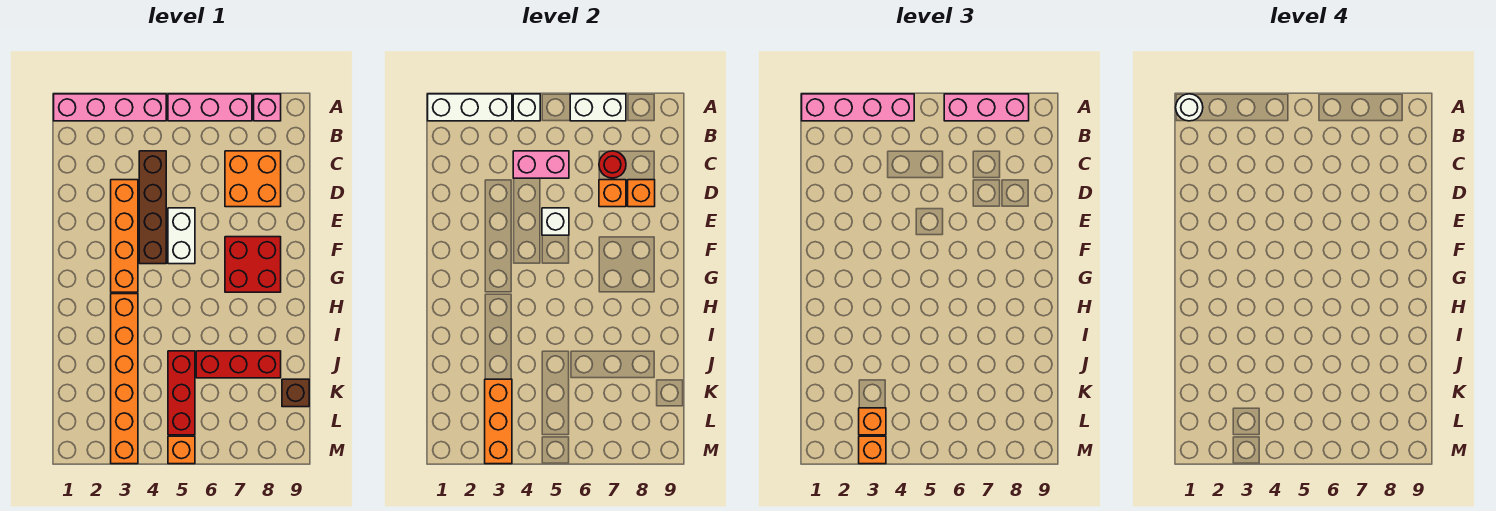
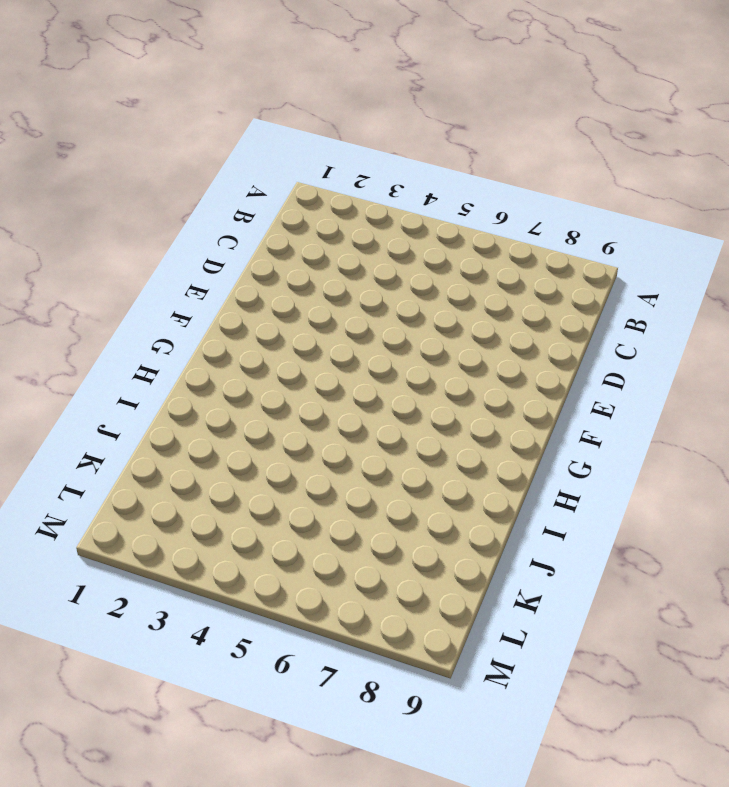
none -> pink brick A1:A4 level 1
none -> pink brick A5:A7 level 1
none -> pink brick A8 level 1

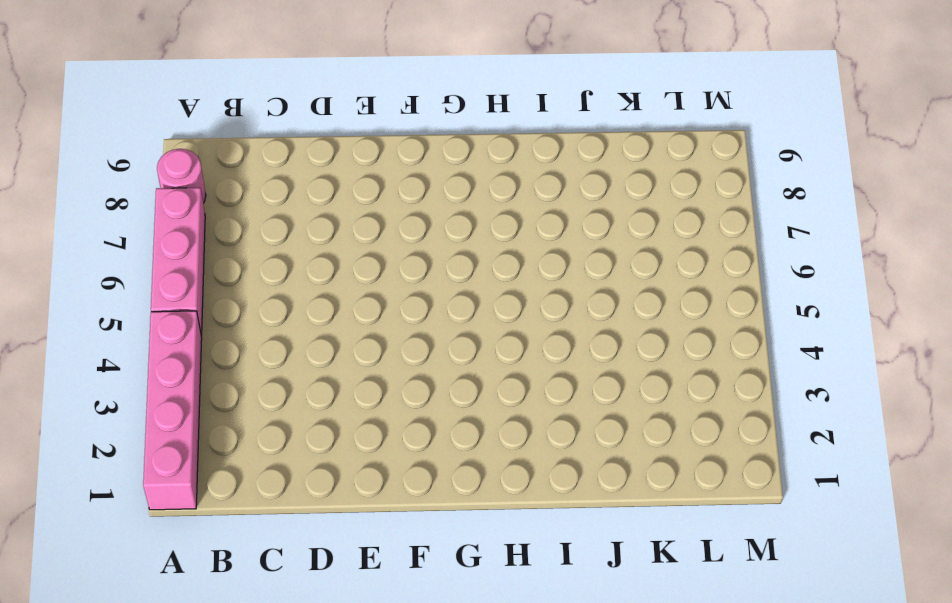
pink round brick A8 level 1 -> pink brick A8 level 1
none -> brown brick C4:F4 level 1
none -> orange brick C7:D8 level 1
none -> orange brick D3:G3 level 1

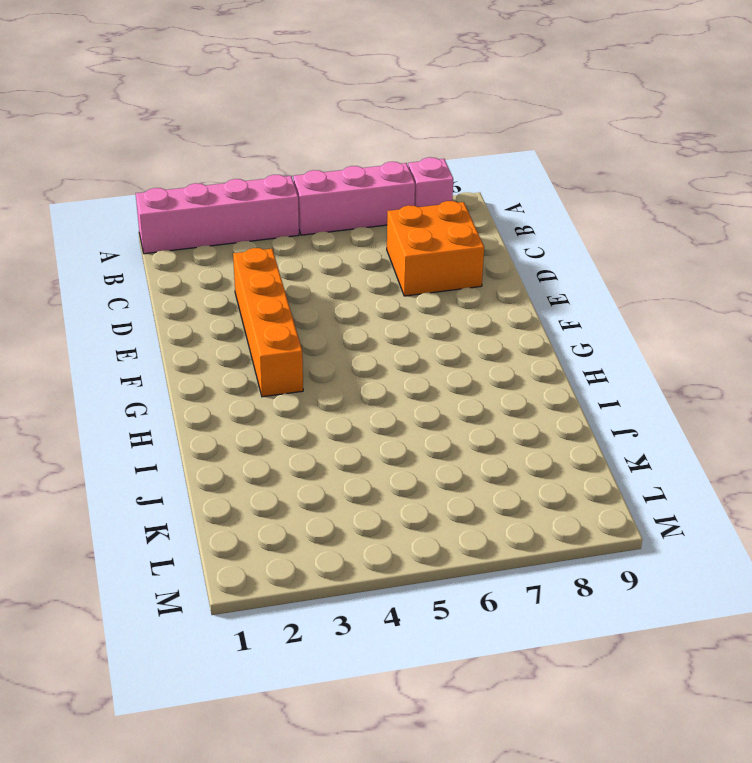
none -> brown brick C4:F4 level 1
none -> white brick E5:F5 level 1
none -> red brick F7:G8 level 1

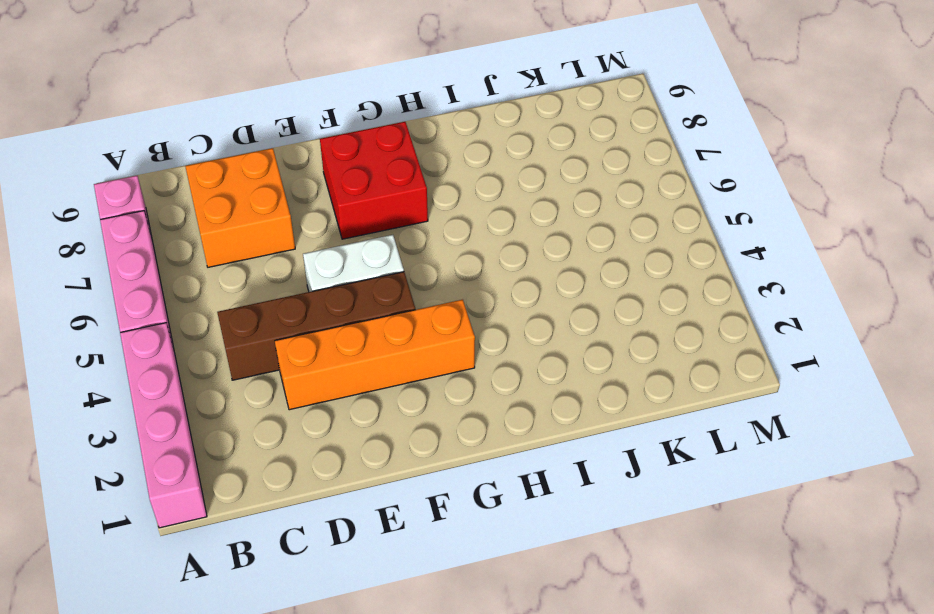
none -> orange brick H3:M3 level 1
none -> red brick J5:L5 level 1
none -> red brick J6:J8 level 1

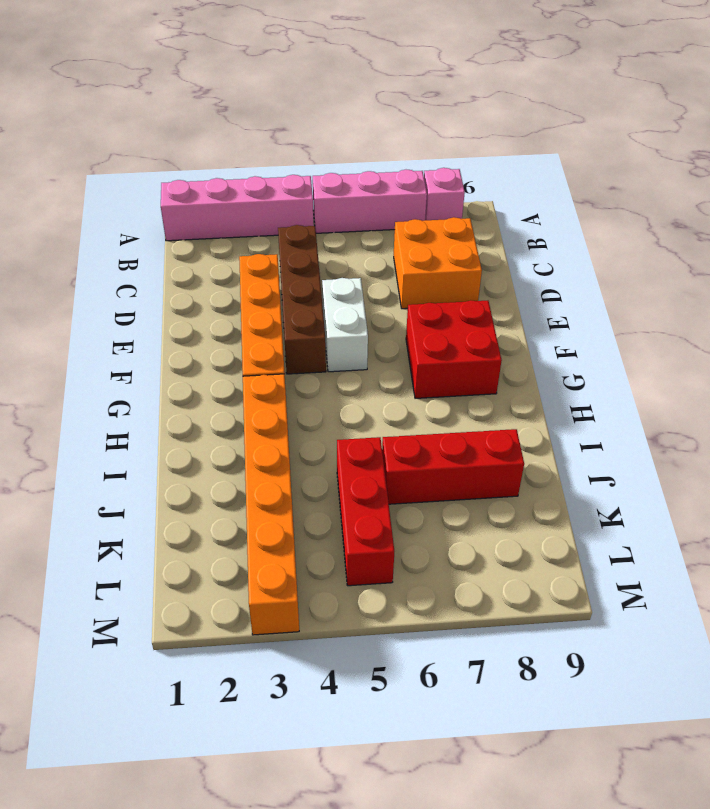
none -> brown brick K9 level 1
none -> orange brick M5 level 1
none -> white brick A1:A3 level 2

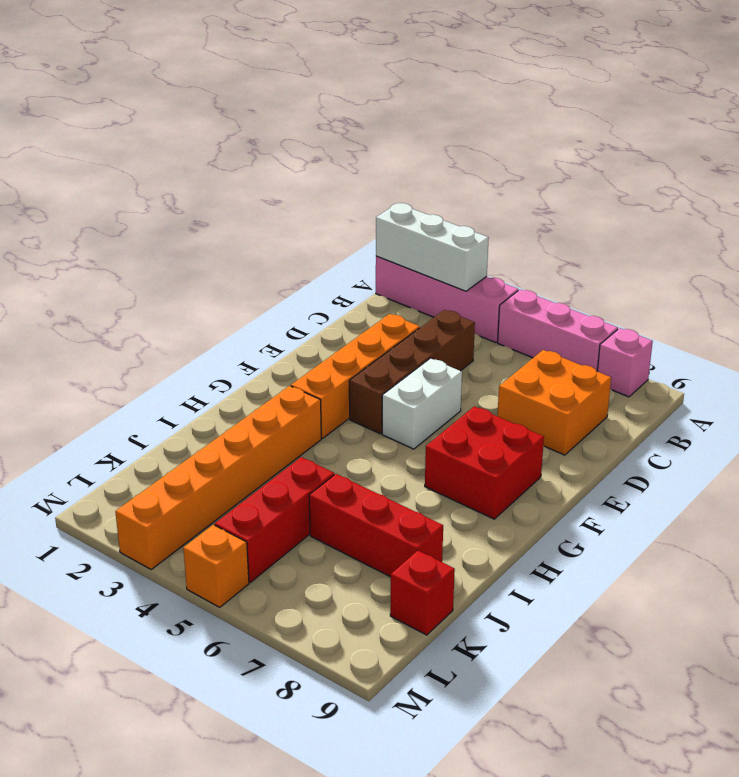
red brick K9 level 1 -> brown brick K9 level 1
none -> white brick A4 level 2
none -> white brick A6:A7 level 2
none -> pink brick C4:C5 level 2

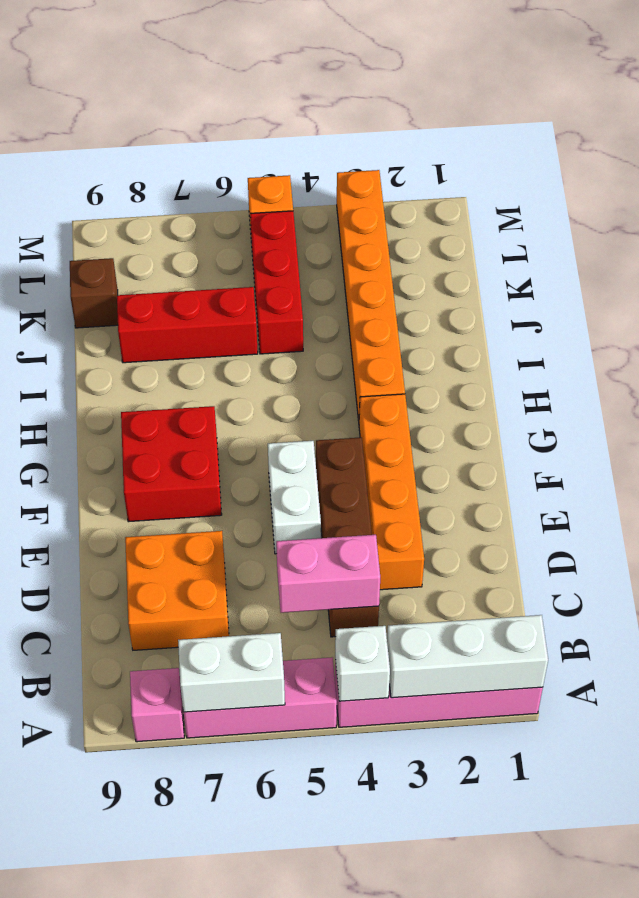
none -> red round brick C7 level 2
none -> orange brick D7 level 2
none -> orange brick D8 level 2

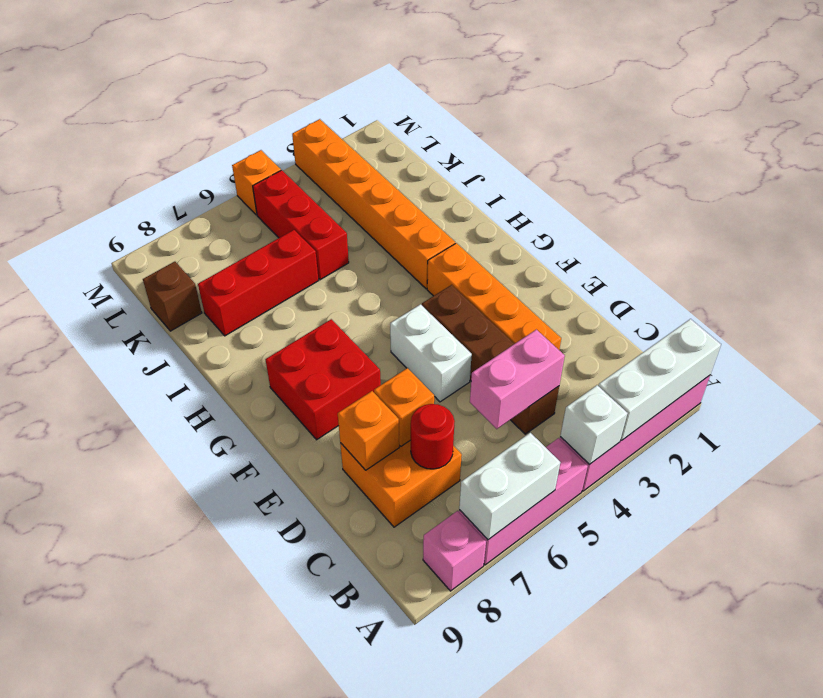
none -> white brick E5 level 2
none -> orange brick K3:M3 level 2
none -> pink brick A1:A4 level 3

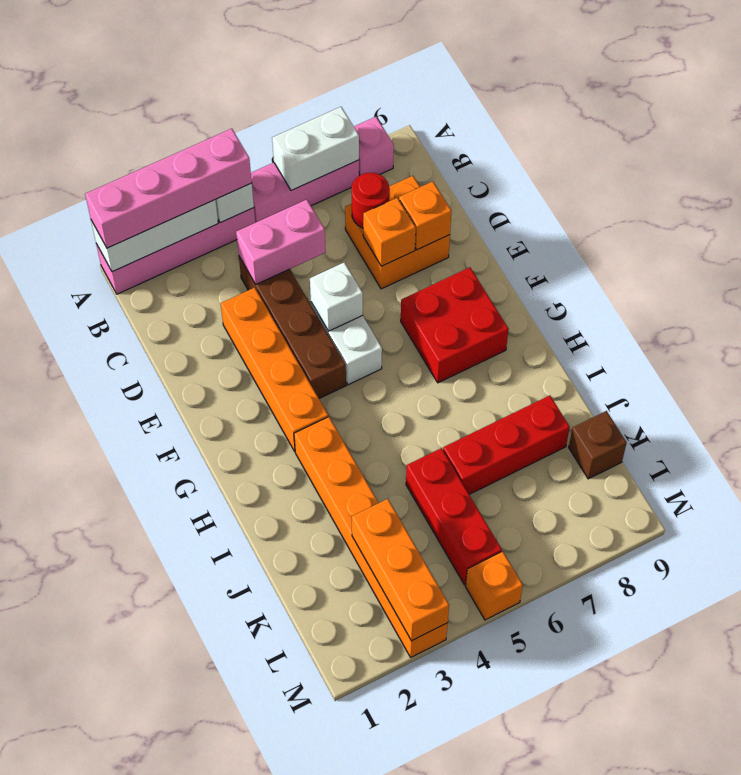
none -> pink brick A6:A8 level 3
none -> orange brick L3 level 3
none -> orange brick M3 level 3

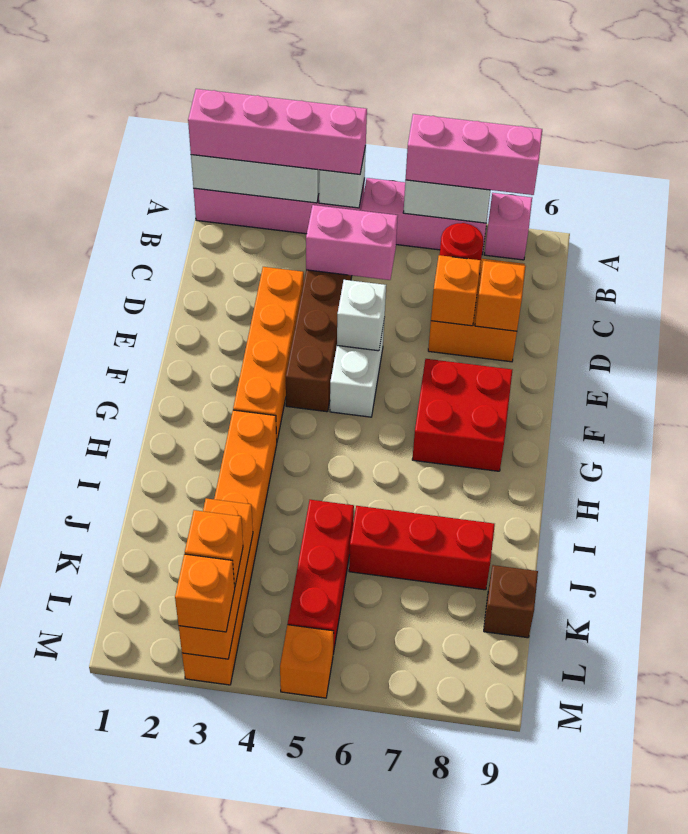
none -> white round brick A1 level 4

